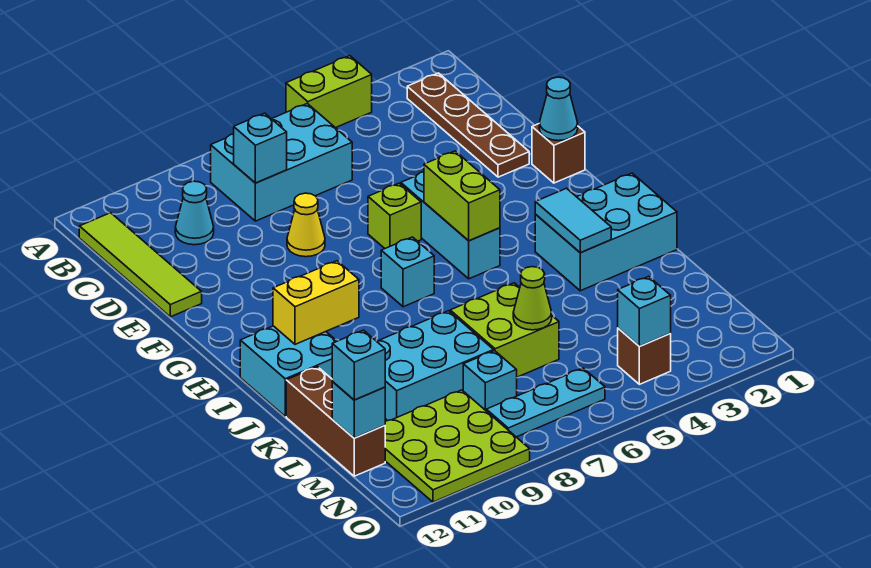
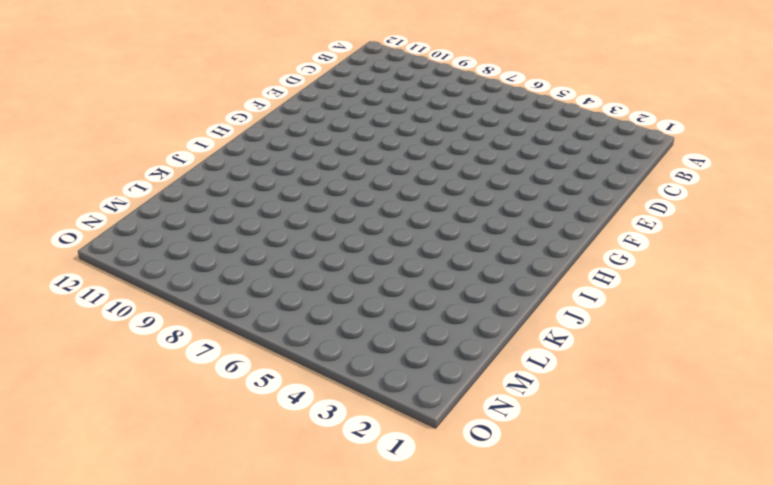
none -> lime brick A4:A5 level 1
none -> brown plate B2:E2 level 1
none -> cyan brick B6:C8 level 1

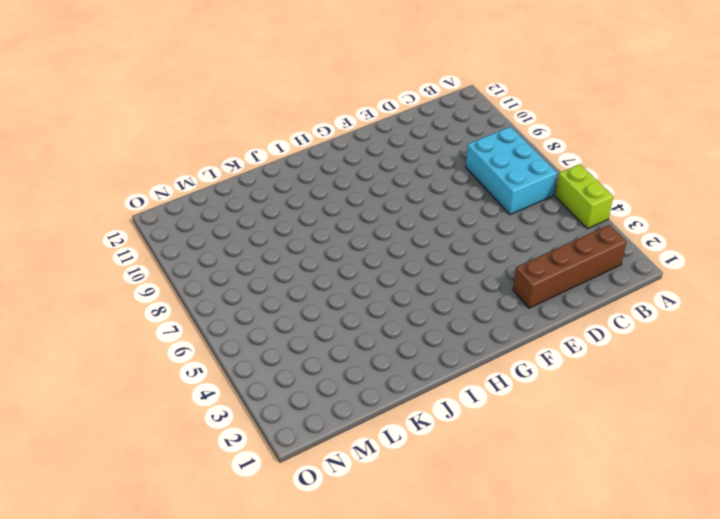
brown brick B2:E2 level 1 -> brown plate B2:E2 level 1
none -> lime tile B12:E12 level 1
none -> cyan cone C10 level 1
none -> yellow cone E8 level 1

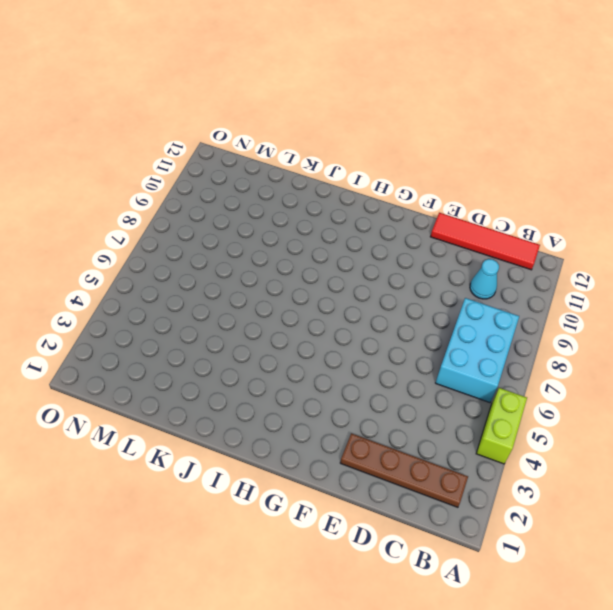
red tile B12:E12 level 1 -> lime tile B12:E12 level 1
none -> yellow cone E8 level 1
none -> brown brick F1 level 1
none -> cyan brick F5:H5 level 1

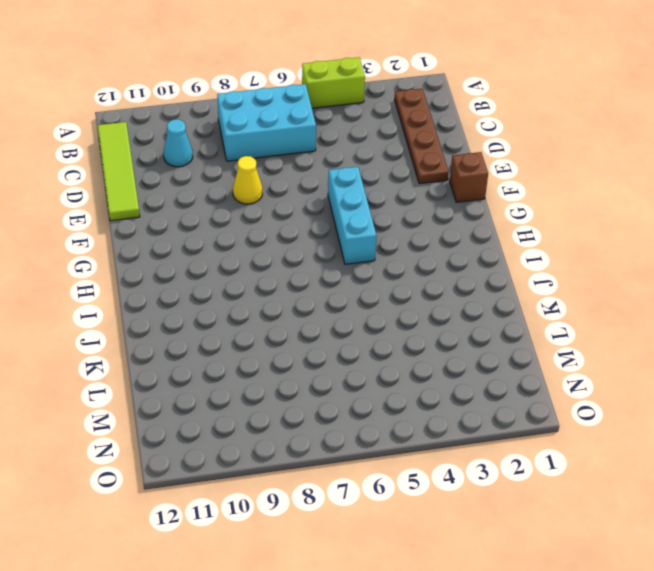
none -> lime brick F6 level 1
none -> cyan brick H7 level 1
none -> cyan brick I1:J3 level 1

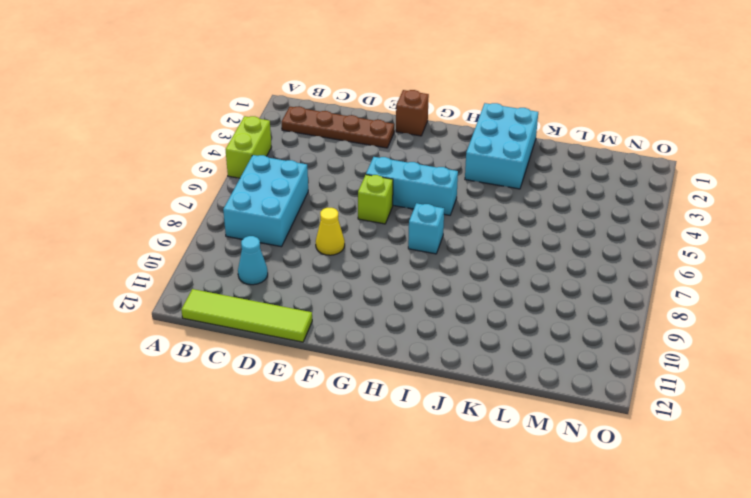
none -> cyan brick I11:J12 level 1
none -> lime brick K6:L7 level 1
none -> cyan brick K8:L10 level 1

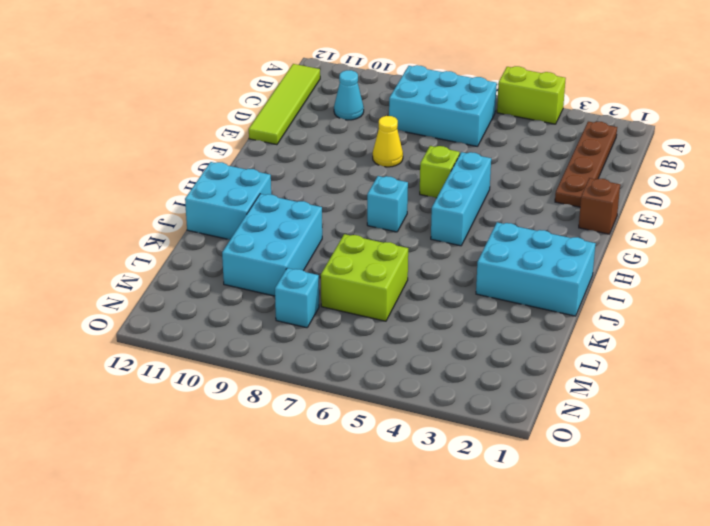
cyan brick J9:L10 level 1 -> cyan brick K8:L10 level 1
none -> brown brick K12:M12 level 1
none -> lime plate M9:O11 level 1
none -> brown brick N4 level 1

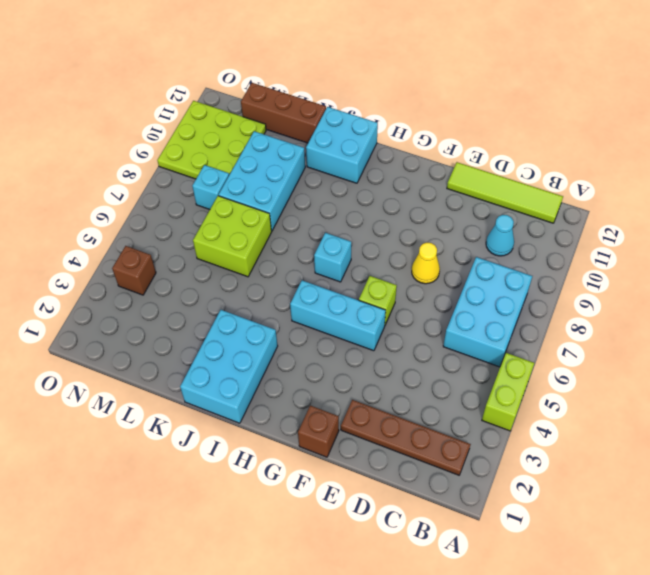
none -> cyan plate N6:N8 level 1
none -> cyan brick C8 level 2
none -> cyan cone F1 level 2

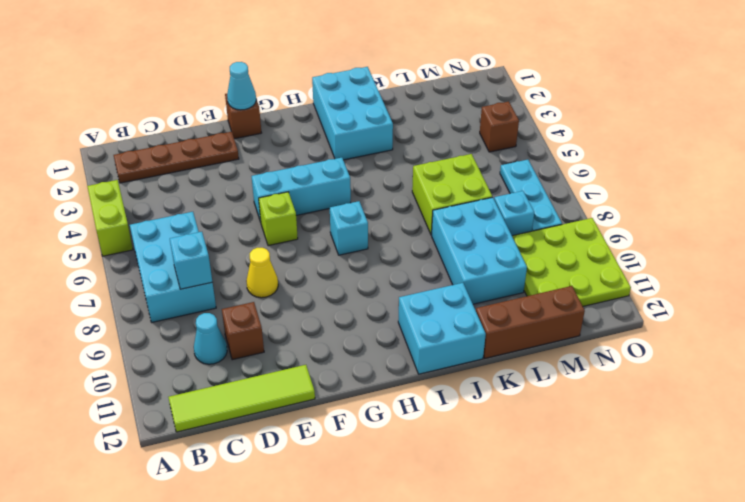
brown brick D10 level 1 -> none
none -> lime brick G5:H5 level 2
none -> cyan tile I3:J3 level 2
none -> yellow brick I10:I11 level 2

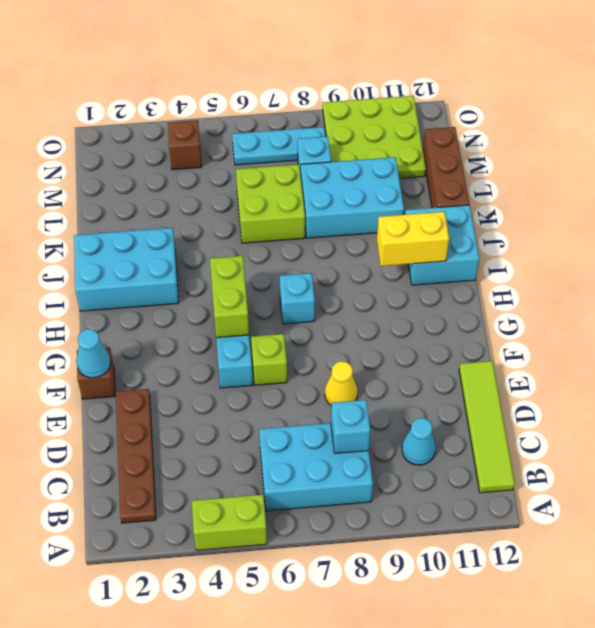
none -> cyan tile I3:J3 level 2
none -> lime cone L6 level 2
none -> cyan brick M12 level 2

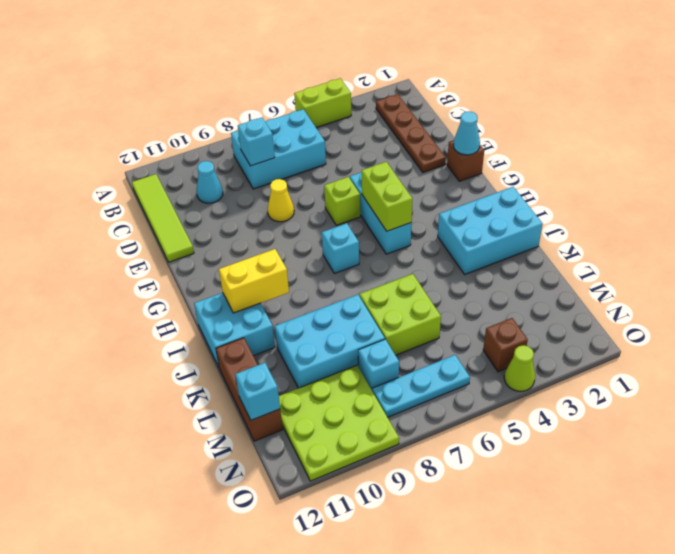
lime cone O4 level 1 -> lime cone L6 level 2
none -> cyan tile I3:J3 level 2
none -> cyan brick N4 level 2
none -> cyan brick M12 level 3

